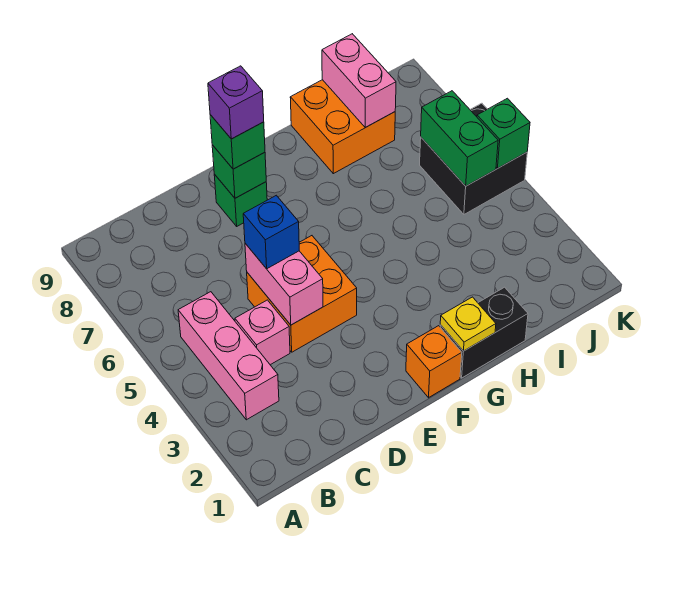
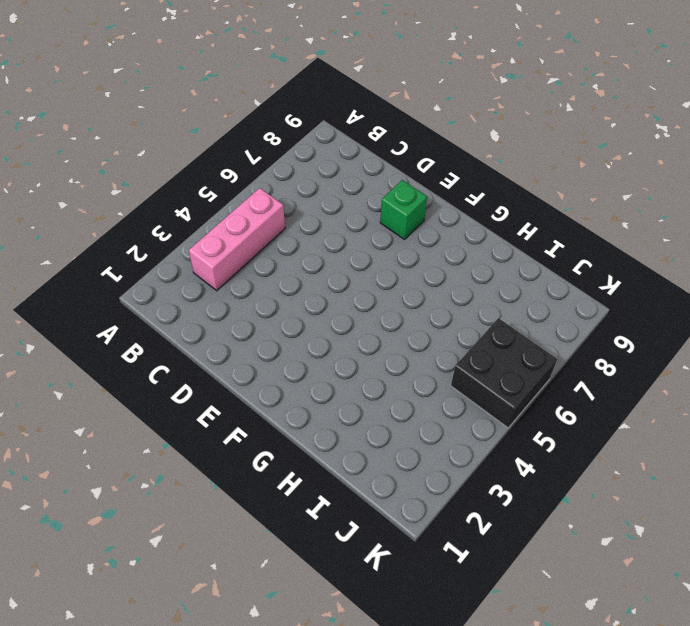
none -> pink brick C4 level 1
none -> orange brick D4:E5 level 1
none -> orange brick F1 level 1

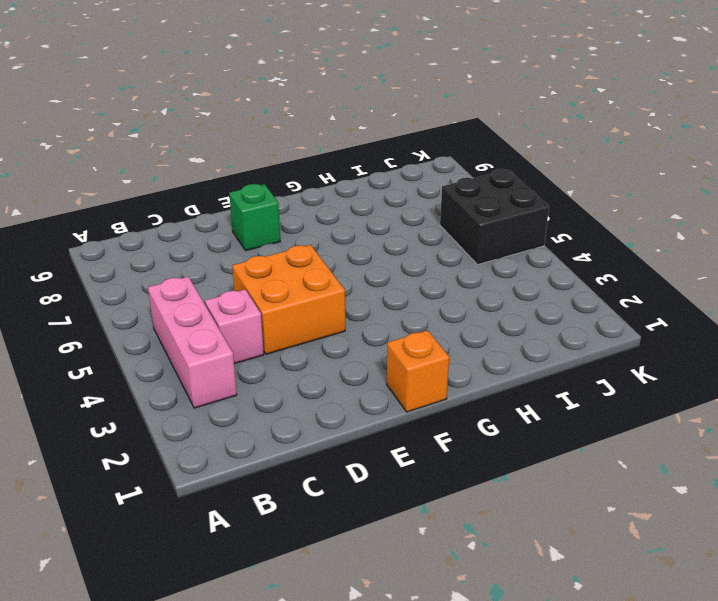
none -> black brick G1:H1 level 1
none -> orange brick H8:I9 level 1
none -> pink brick D4:D5 level 2

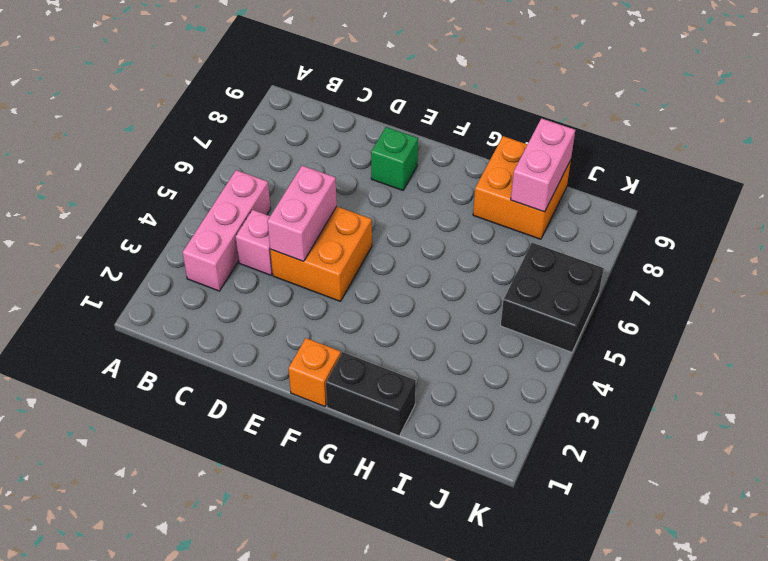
none -> green brick E8 level 2
none -> yellow plate G1 level 2
none -> green brick J5:J6 level 2

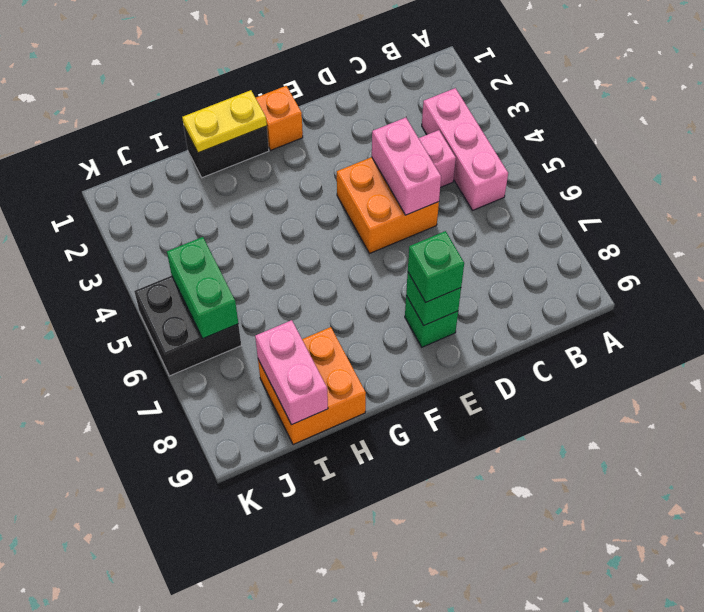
yellow plate G1:H1 level 2 -> yellow plate G1 level 2
none -> green brick K5 level 2
none -> blue brick D5 level 3
none -> purple brick E8 level 4

